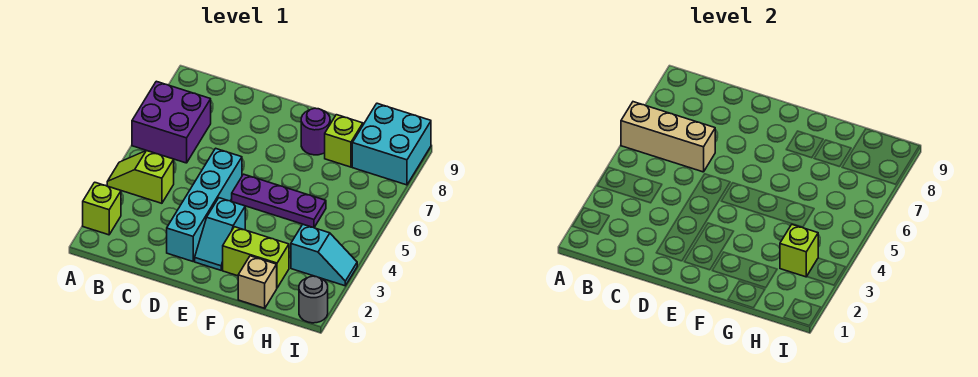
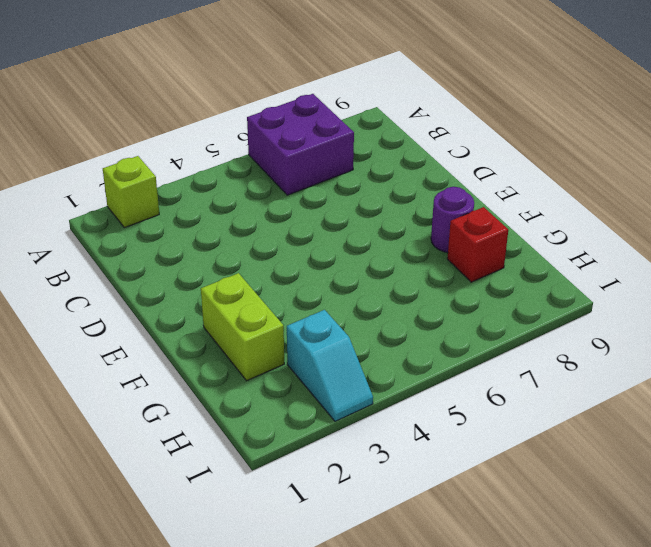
red brick G8 level 1 -> lime brick G8 level 1
none -> lime slope A4:B4 level 1 top B
none -> cyan brick D2:D5 level 1
none -> cyan slope E2:E3 level 1 top 3

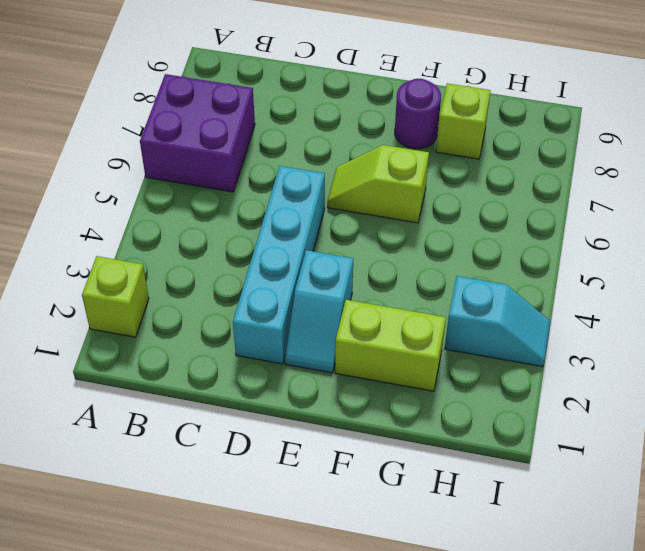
lime slope E6:F6 level 1 top F -> lime slope A4:B4 level 1 top B
none -> purple plate E5:G5 level 1
none -> tan brick G1 level 1
none -> cyan brick H8:I9 level 1

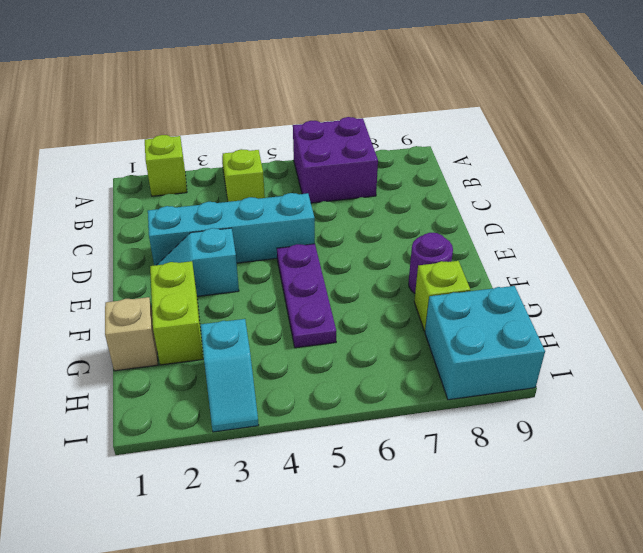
none -> grey round brick I1 level 1
none -> tan brick A6:C6 level 2
none -> lime brick H3 level 2

